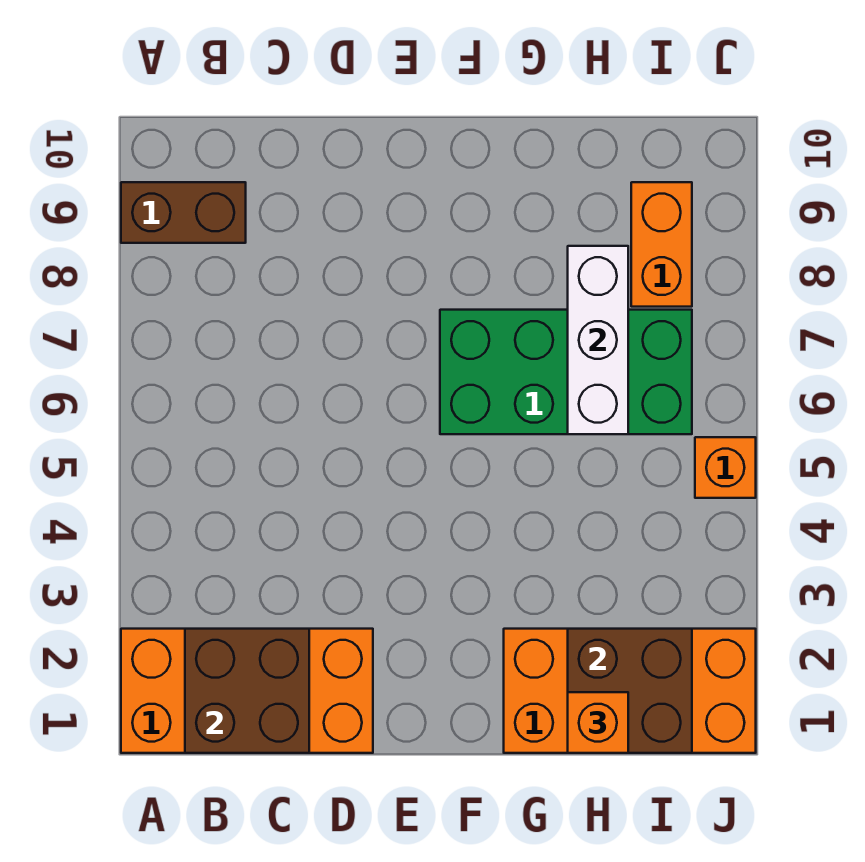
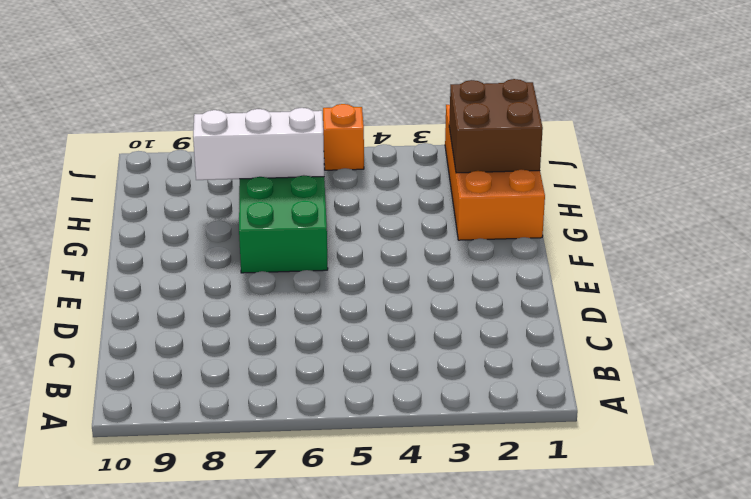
none -> orange brick A1:D2 level 1
none -> brown brick A9:B9 level 1

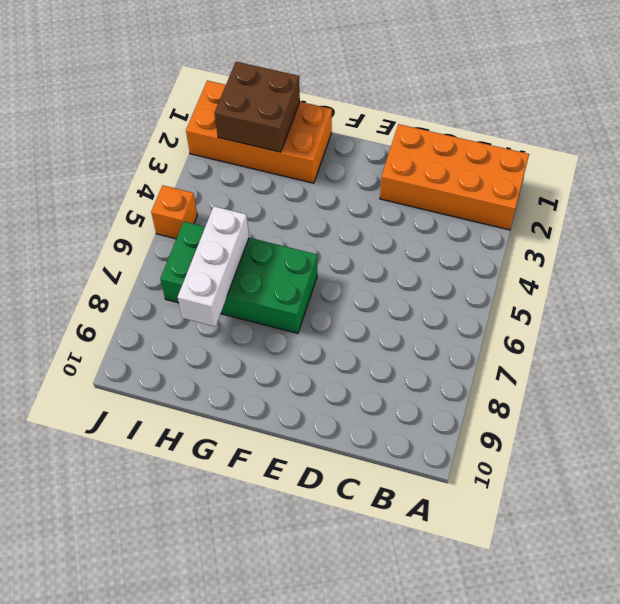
none -> brown brick A9:B9 level 1
none -> orange brick I8:I9 level 1

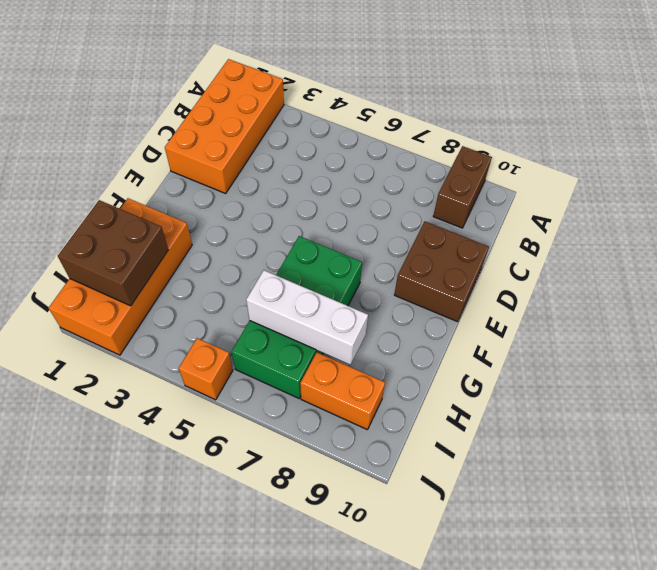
brown brick D9:E10 level 1 -> brown brick B1:C2 level 2
none -> orange brick H1 level 3

